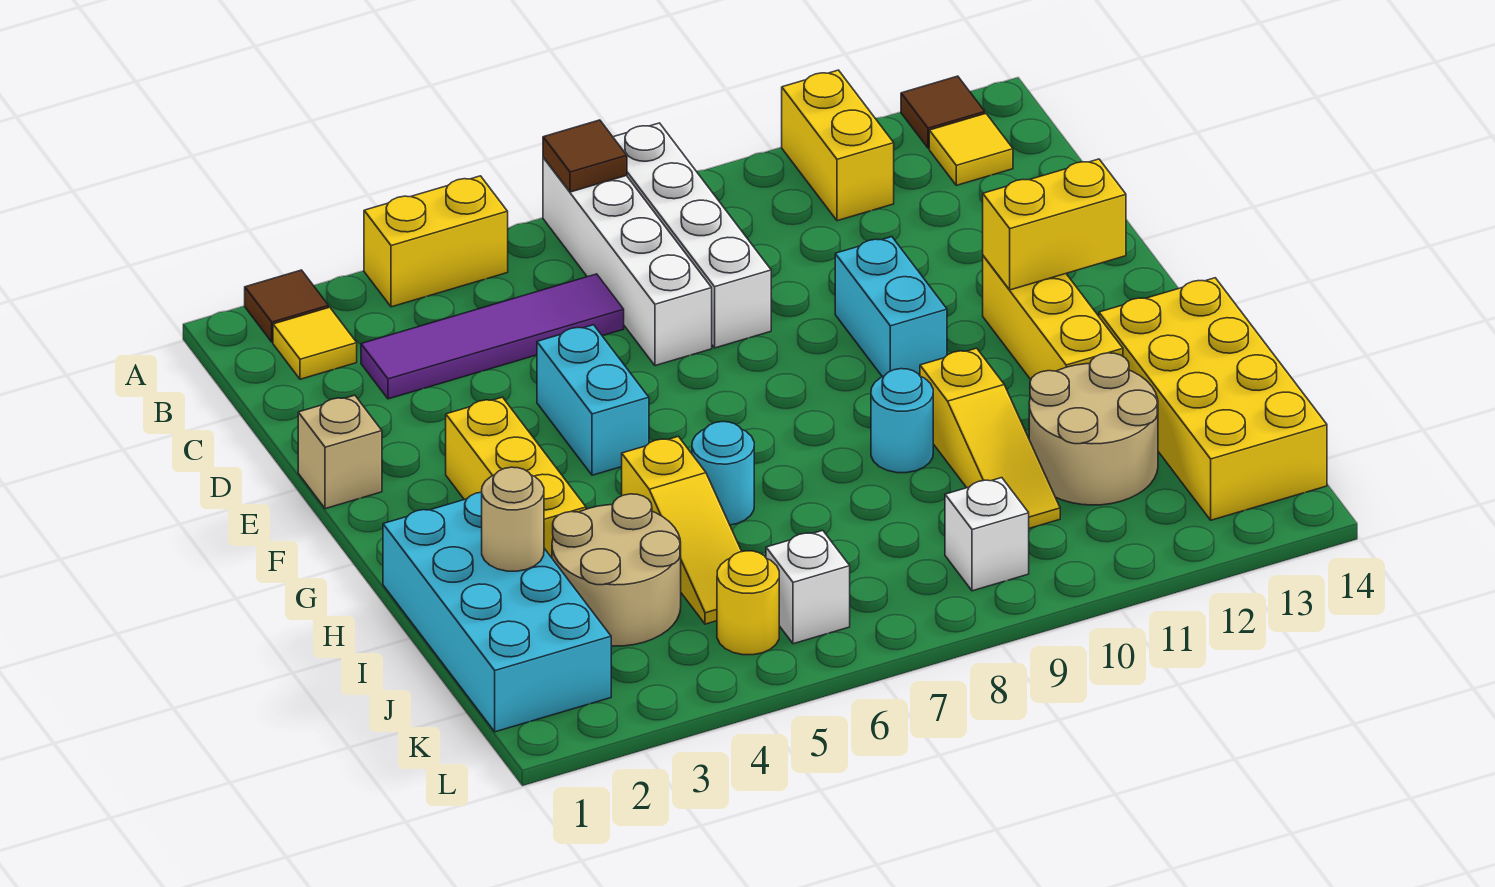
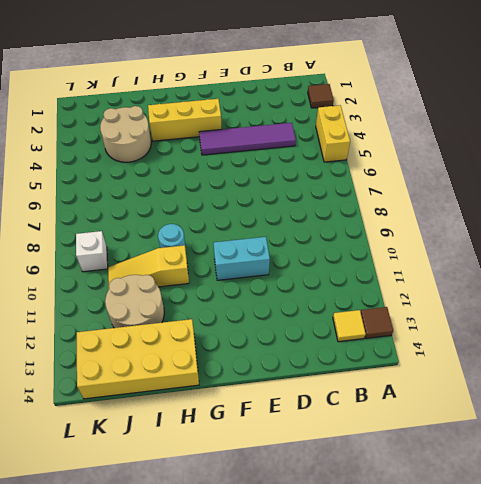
purple tile C4:F4 level 1 -> purple tile C3:C6 level 1
none -> white brick A7:D7 level 1
none -> white brick A8:D8 level 1
none -> yellow brick A11:B11 level 1

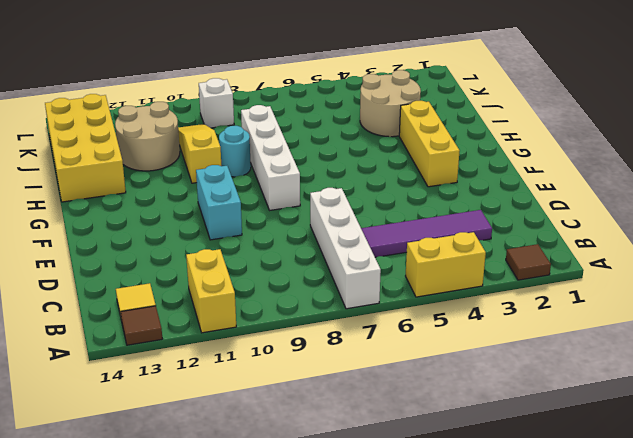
white brick F8:I8 level 1 -> white brick A8:D8 level 1
none -> yellow tile B2 level 1
none -> tan brick E1 level 1
none -> cyan brick E5:F5 level 1

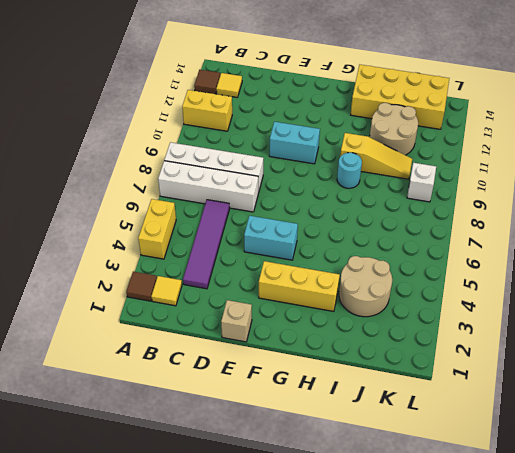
none -> yellow brick F12:H12 level 1
none -> cyan brick H1:K2 level 1
none -> yellow slope H5:J5 level 1 top H

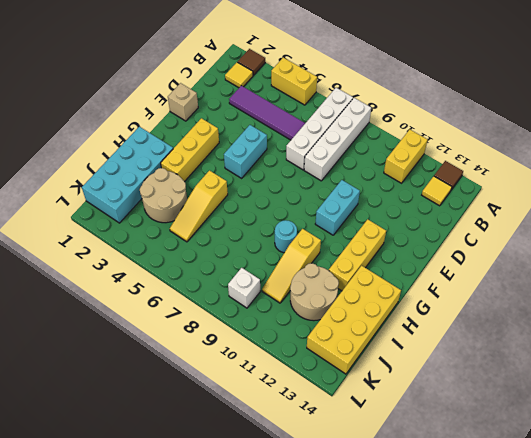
none -> cyan round brick H6 level 1
none -> yellow round brick K5 level 1
none -> white brick K6 level 1

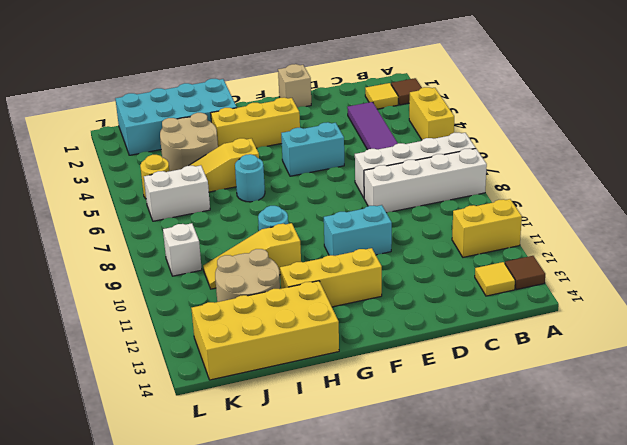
white brick J6:K6 level 1 -> white brick K6 level 1
none -> brown tile A7 level 2
none -> yellow brick F12:F13 level 2
none -> tan round brick I2 level 2

